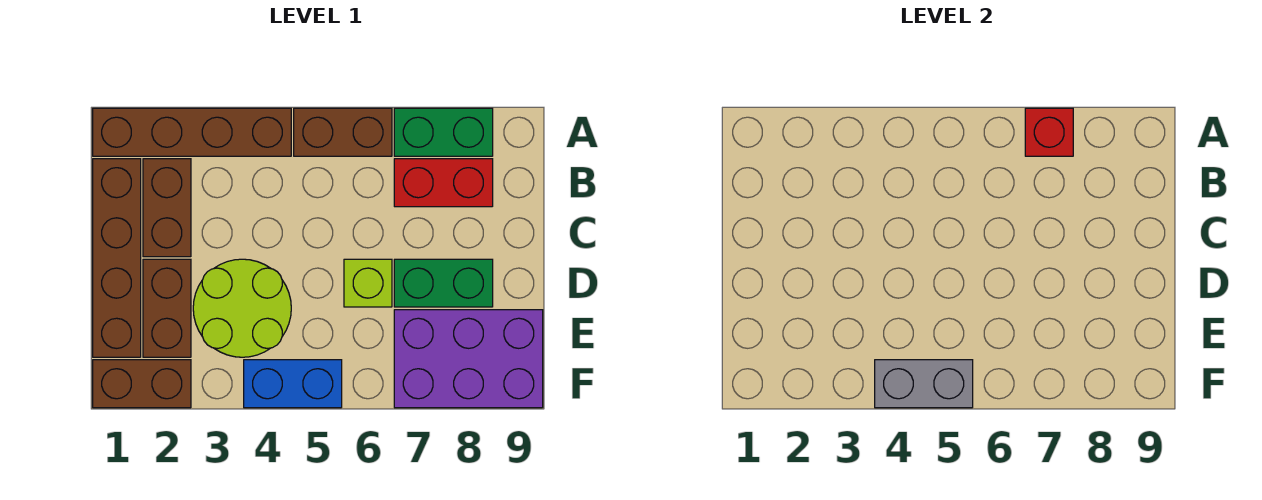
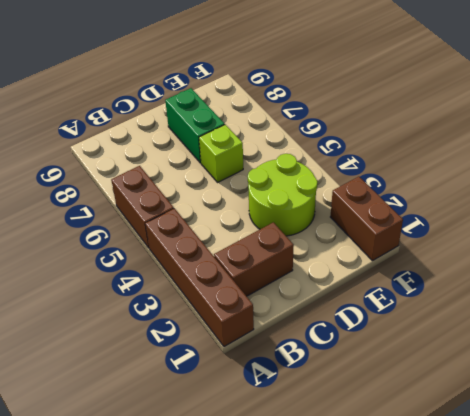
none -> green brick A7:A8 level 1
none -> brown brick B1:E1 level 1
none -> red brick B7:B8 level 1

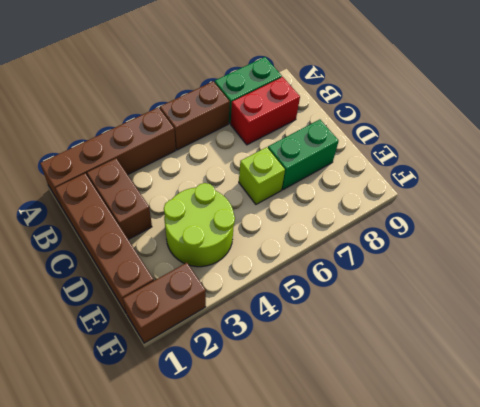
none -> brown brick D2:E2 level 1
none -> purple brick E7:F9 level 1
none -> blue brick F4:F5 level 1

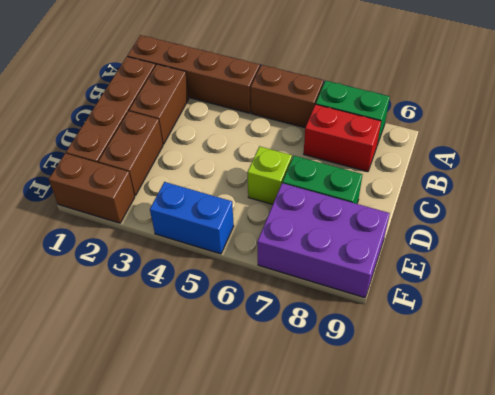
none -> lime round brick D3:E4 level 1
none -> red brick A7 level 2
none -> grey brick F4:F5 level 2

